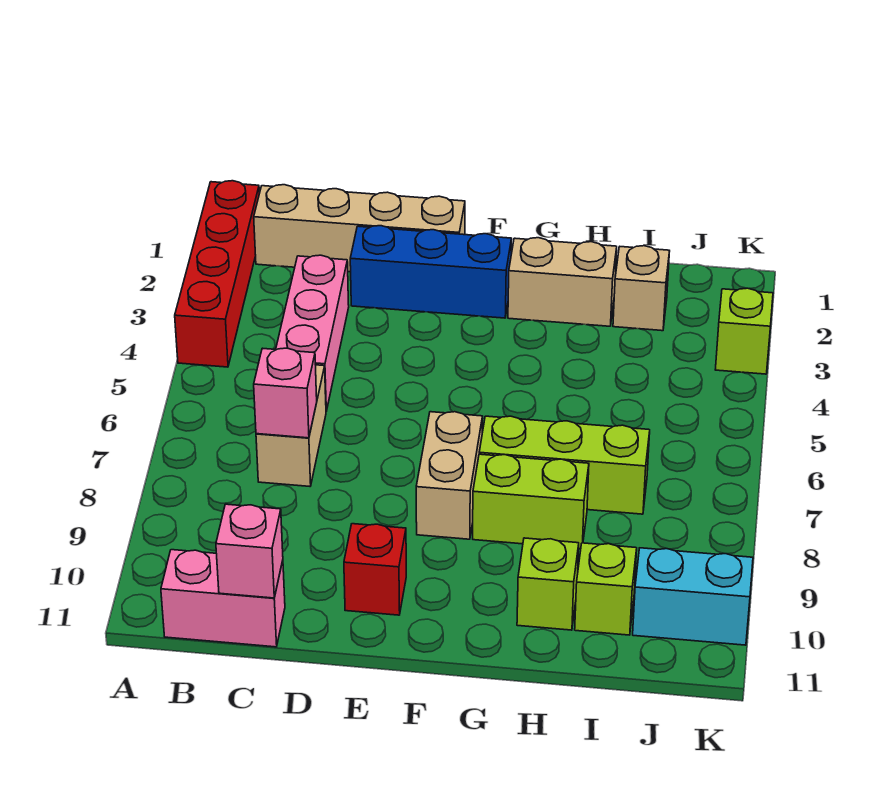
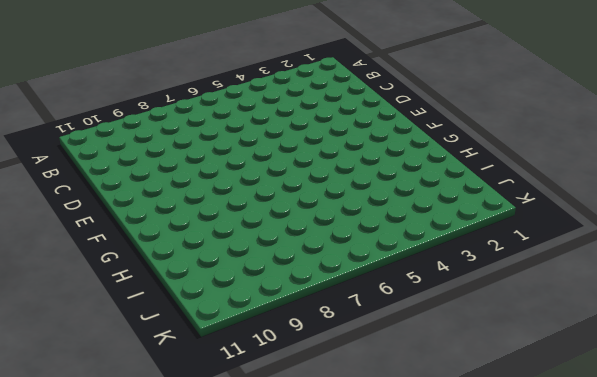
none -> red brick A1:A4 level 1
none -> tan brick B1:E1 level 1
none -> pink brick B11:C11 level 1

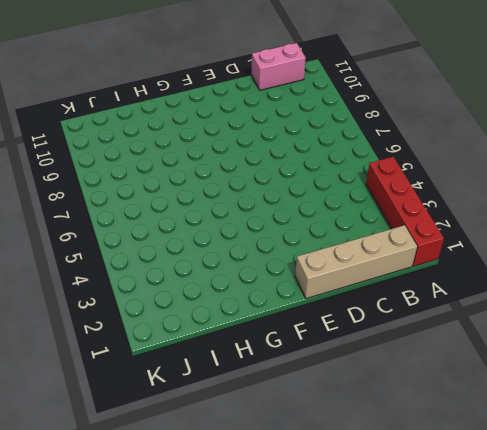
none -> pink brick C3:C5 level 1
none -> tan brick C6:C7 level 1
none -> blue brick D2:F2 level 1

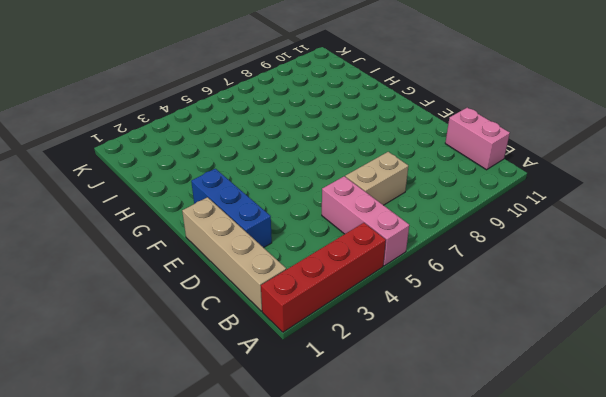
pink brick A5:C5 level 1 -> pink brick C3:C5 level 1
none -> red brick E10 level 1
none -> tan brick F7:F8 level 1
none -> tan brick G2:H2 level 1

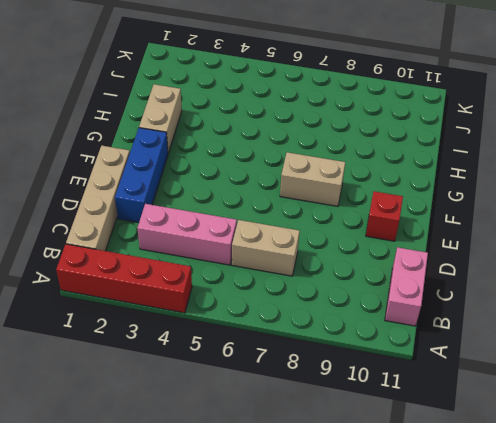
none -> lime brick G7:I7 level 1
none -> lime brick G8:H8 level 1
none -> lime brick H10 level 1

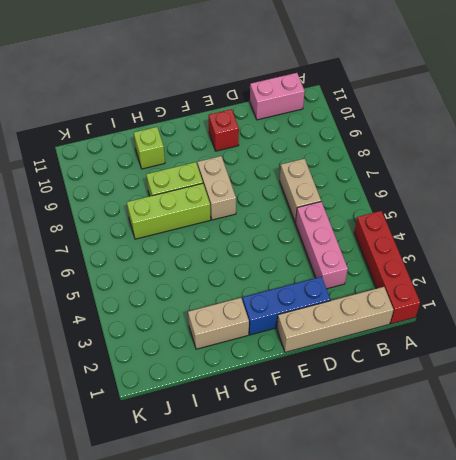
none -> tan brick I2 level 1
none -> lime brick I10 level 1
none -> cyan brick J10:K10 level 1

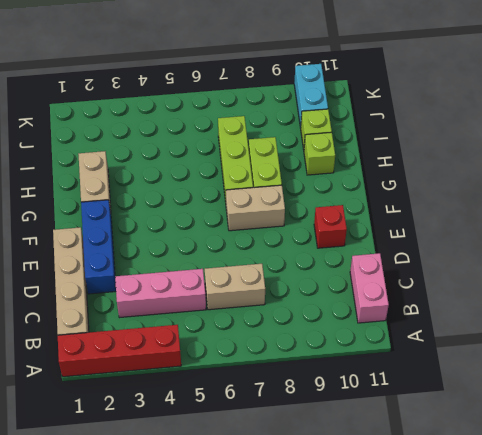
none -> tan brick I2 level 1
none -> lime brick K3 level 1
none -> pink brick C7 level 2

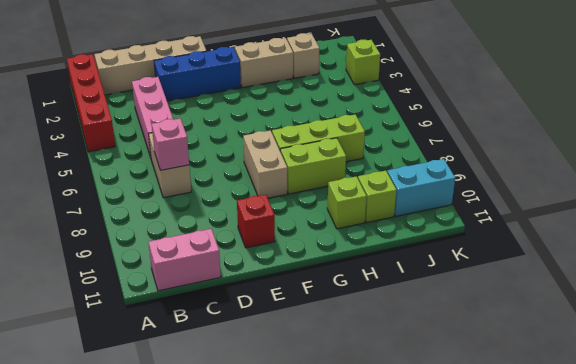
none -> pink brick C11 level 2

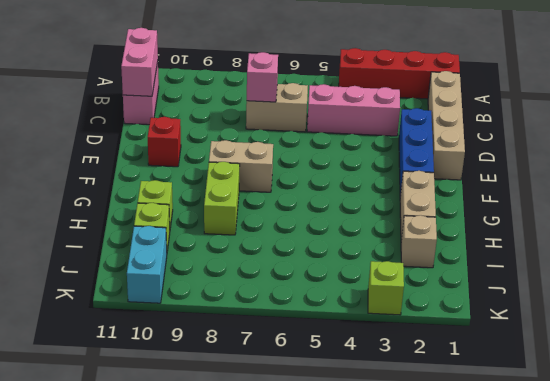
pink brick B11:C11 level 2 -> pink brick C11 level 2
none -> lime brick G7:I7 level 1

